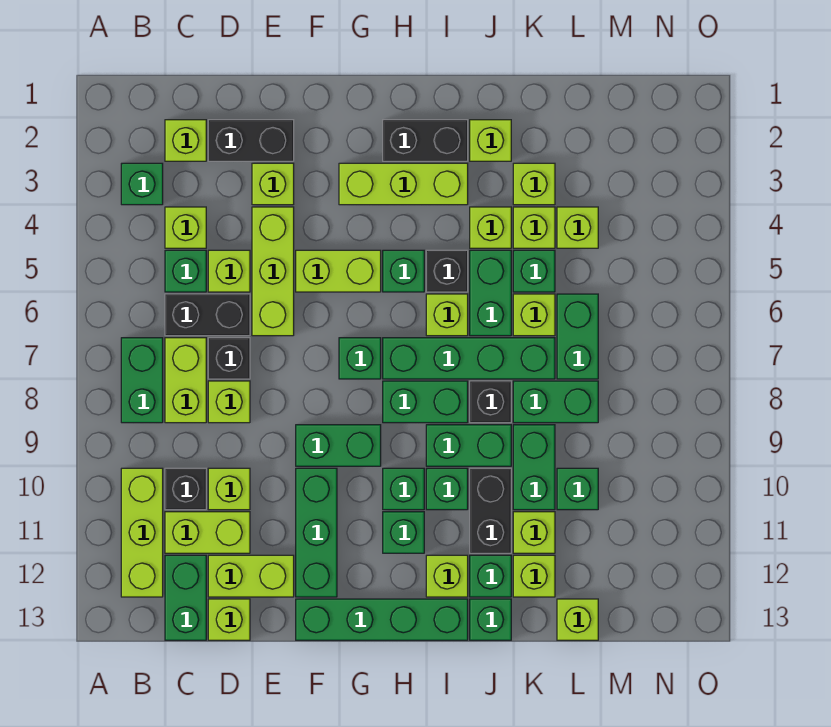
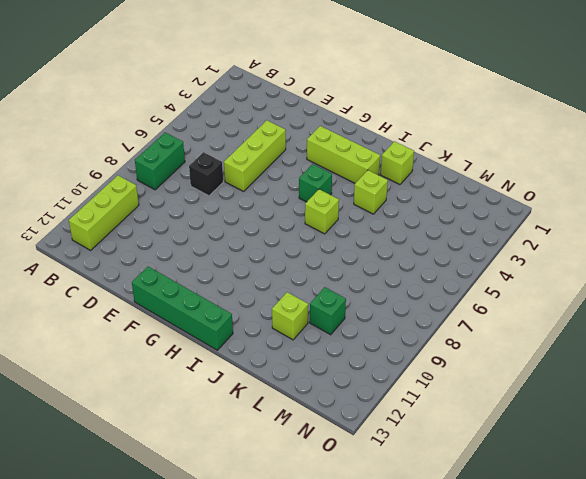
none -> green brick B3 level 1
none -> lime brick C2 level 1
none -> lime brick C4 level 1
none -> green brick C5 level 1

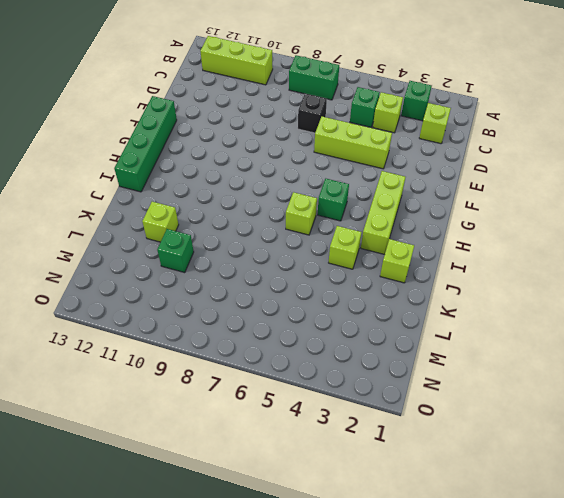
none -> black brick C6:D6 level 1
none -> lime brick C7:C8 level 1
none -> black brick C10 level 1
none -> lime brick C11:D11 level 1

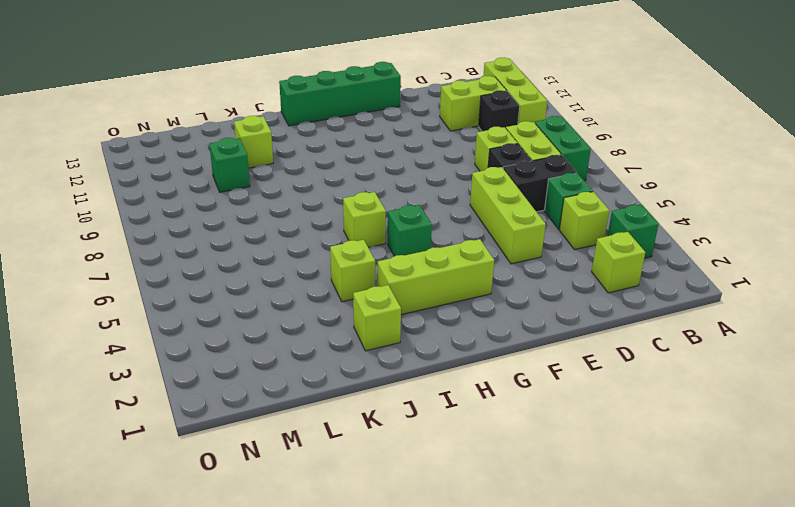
none -> green brick C12:C13 level 1
none -> black brick D2:E2 level 1
none -> lime brick D5 level 1
none -> lime brick D10 level 1

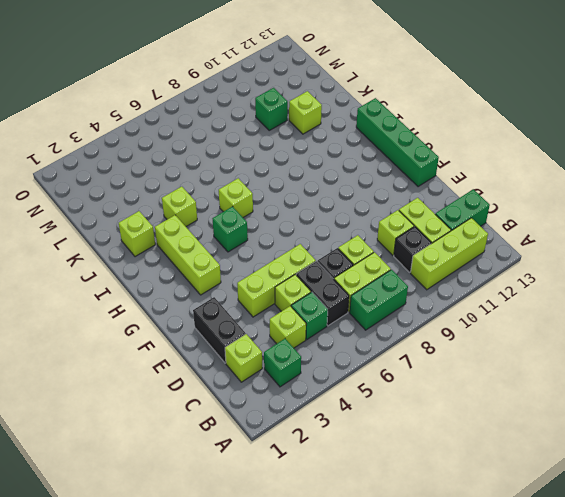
none -> lime brick D12:E12 level 1
none -> lime brick D13 level 1
none -> lime brick E3 level 1
none -> lime brick F5:G5 level 1

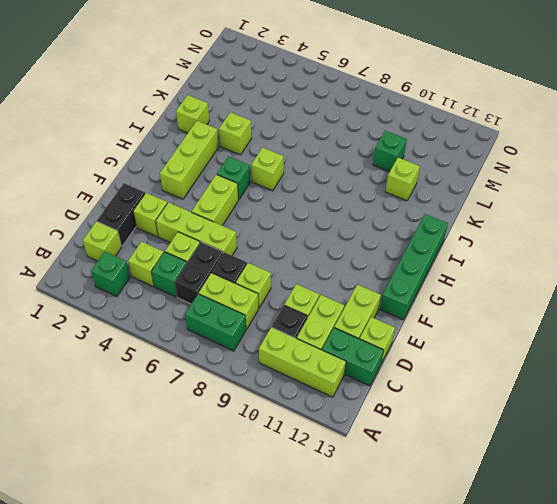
none -> green brick F9:G9 level 1
none -> green brick F10:F12 level 1
none -> green brick G7 level 1
none -> black brick H2:I2 level 1

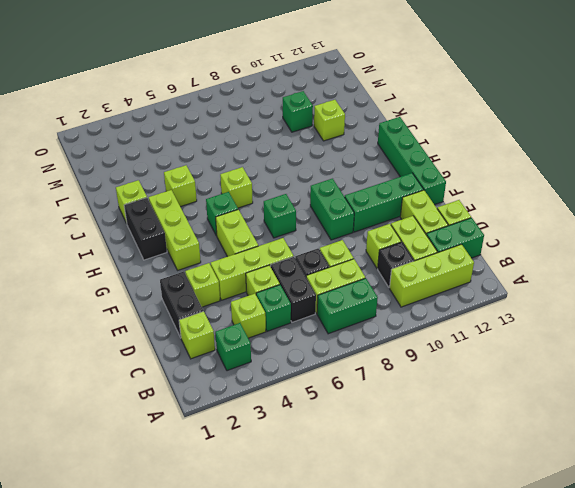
none -> green brick H7:K7 level 1
none -> green brick H8:I8 level 1
none -> green brick H10 level 1
none -> green brick H11 level 1

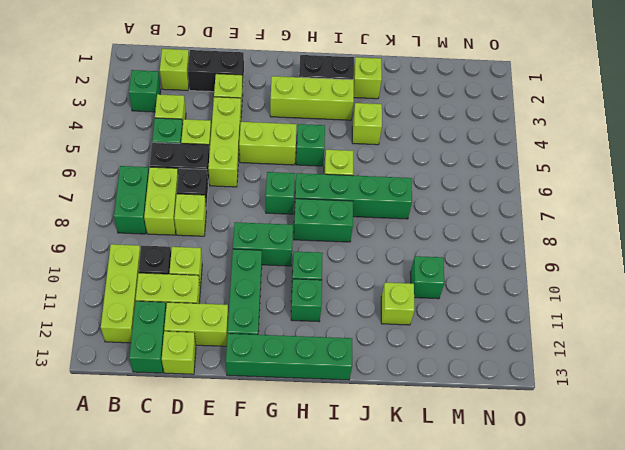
none -> black brick I5 level 1
none -> green brick I9:J9 level 1
none -> green brick I10 level 1
none -> lime brick I12 level 1

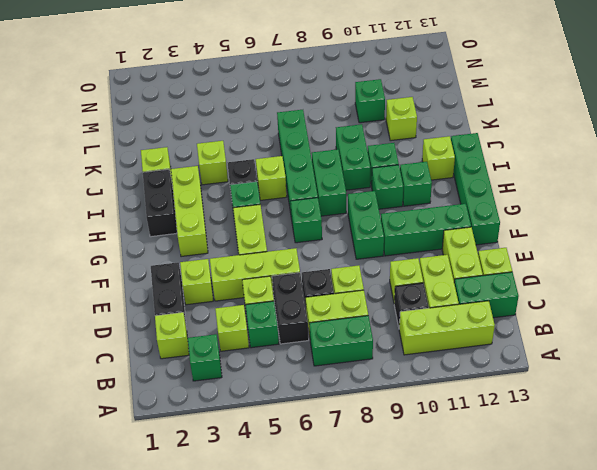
none -> green brick J5:J6 level 1
none -> black brick J8 level 1
none -> black brick J10:J11 level 1
none -> green brick J12 level 1

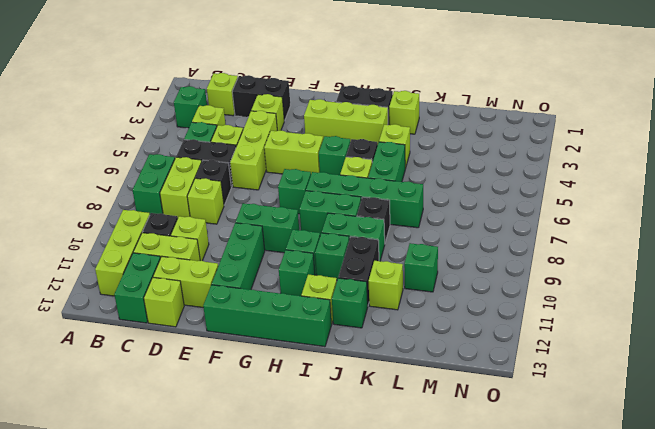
none -> green brick J13 level 1
none -> lime brick K3 level 1
none -> lime brick K4 level 1
none -> green brick K5 level 1

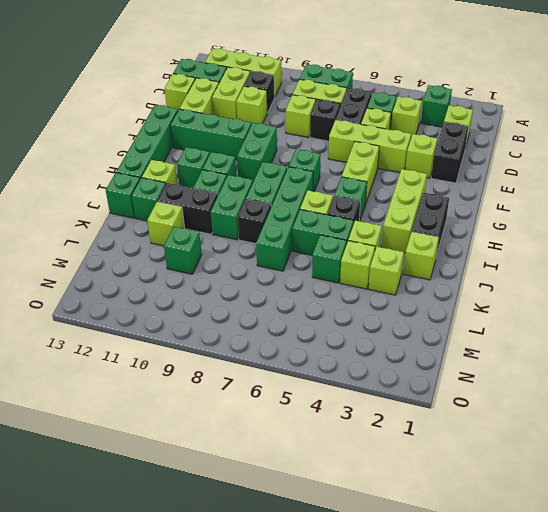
none -> lime brick K6 level 1
none -> green brick K8:L8 level 1
none -> green brick K9:K10 level 1
none -> lime brick K12 level 1

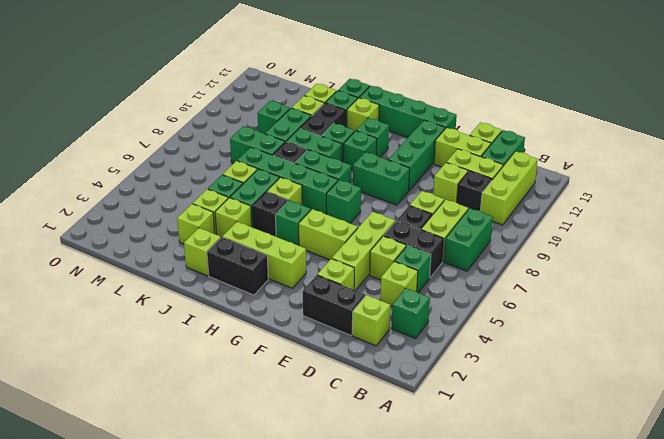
none -> lime brick L4 level 1
none -> green brick L6:L7 level 1
none -> lime brick L13 level 1

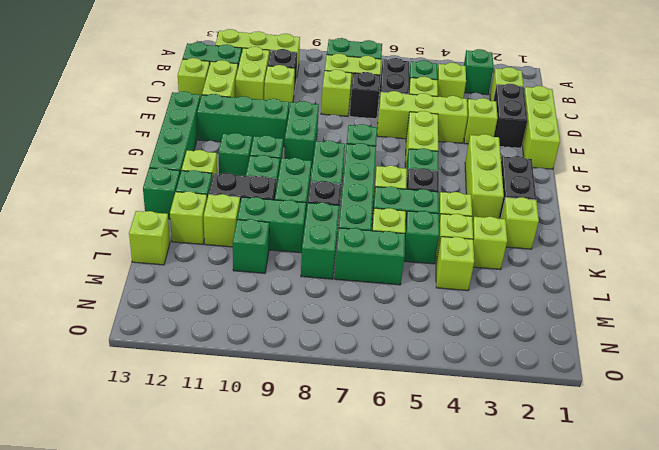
lime brick D1:F1 level 1 -> none

